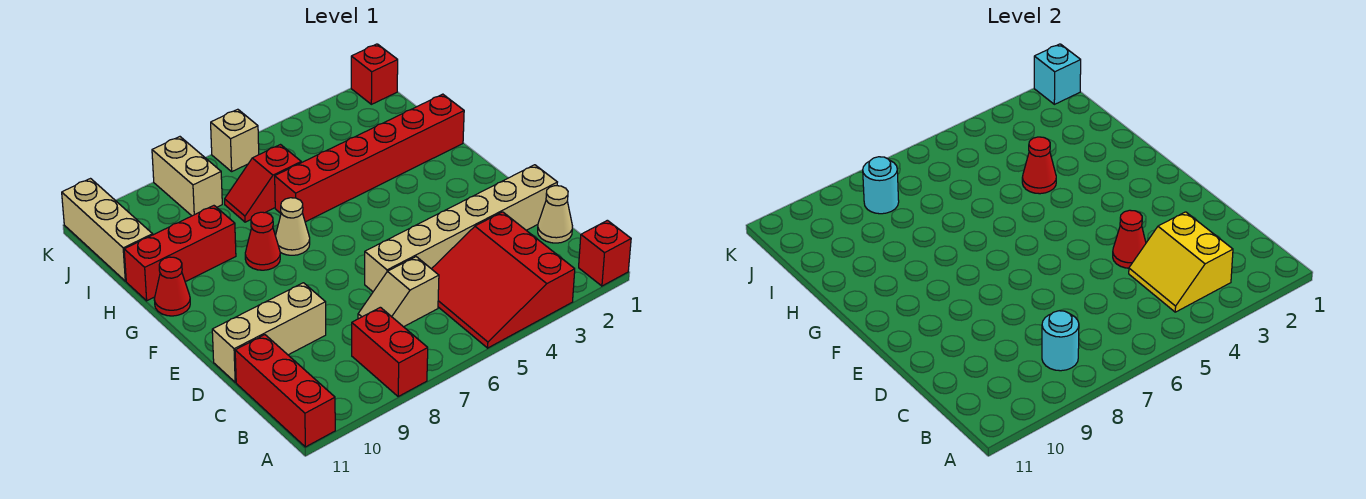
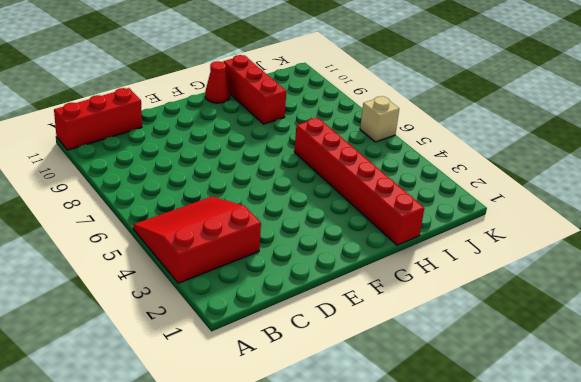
none -> red brick A1 level 1
none -> red brick A8:B8 level 1
none -> tan cone C1 level 1

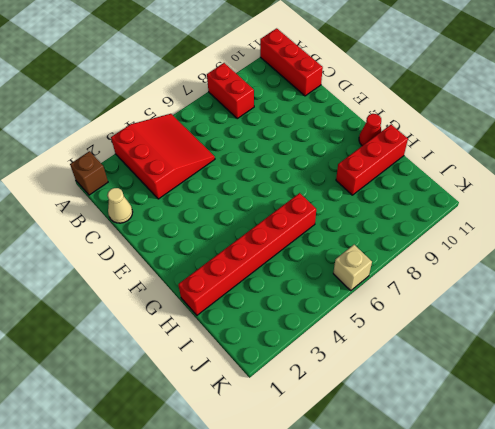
brown brick A1 level 1 -> red brick A1 level 1
none -> tan slope C6:C7 level 1 top 6
none -> tan brick D1:D6 level 1
none -> tan brick D9:D11 level 1

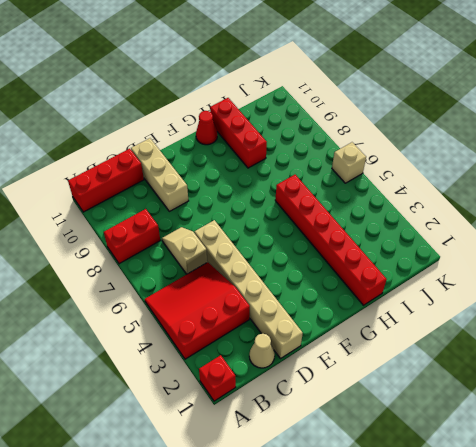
none -> tan cone G7 level 1
none -> red cone G8 level 1
none -> red slope I6:I7 level 1 top 6

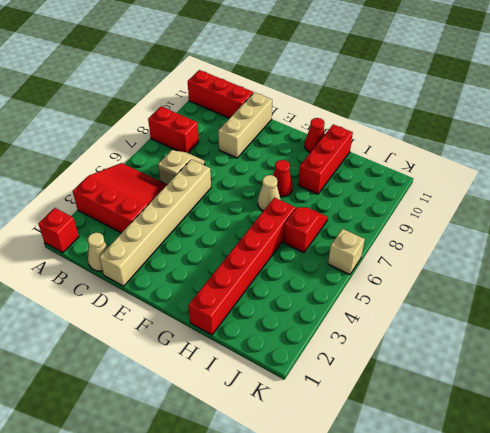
none -> tan brick I11:K11 level 1
none -> tan brick J8:K8 level 1
none -> red brick K1 level 1

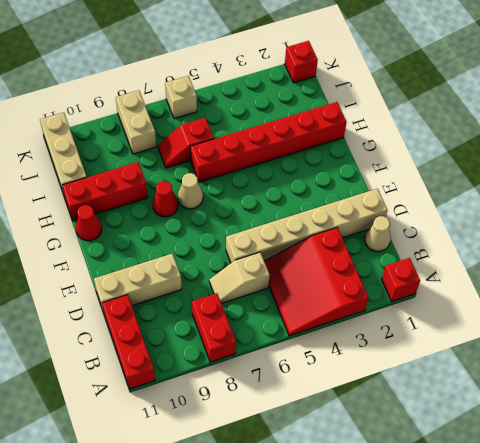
none -> yellow slope B3:C4 level 2 top 3
none -> cyan round brick B8 level 2
none -> red cone D4 level 2

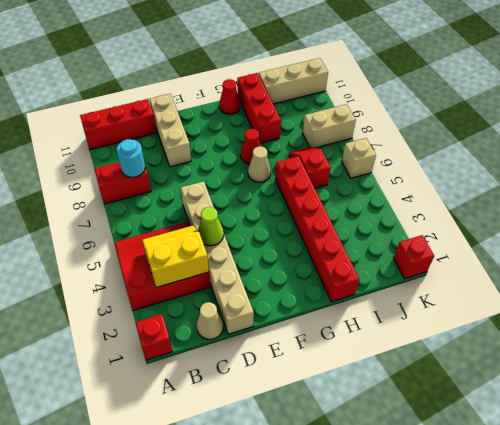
lime cone D4 level 2 -> red cone D4 level 2
none -> tan slope C6:C7 level 1 top 6
none -> red cone H4 level 2
none -> cyan round brick J8 level 2

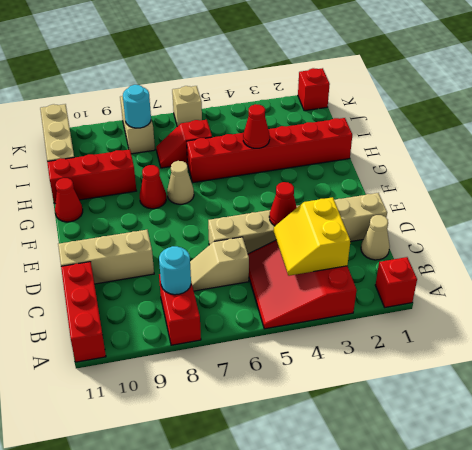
none -> cyan brick K1 level 2

